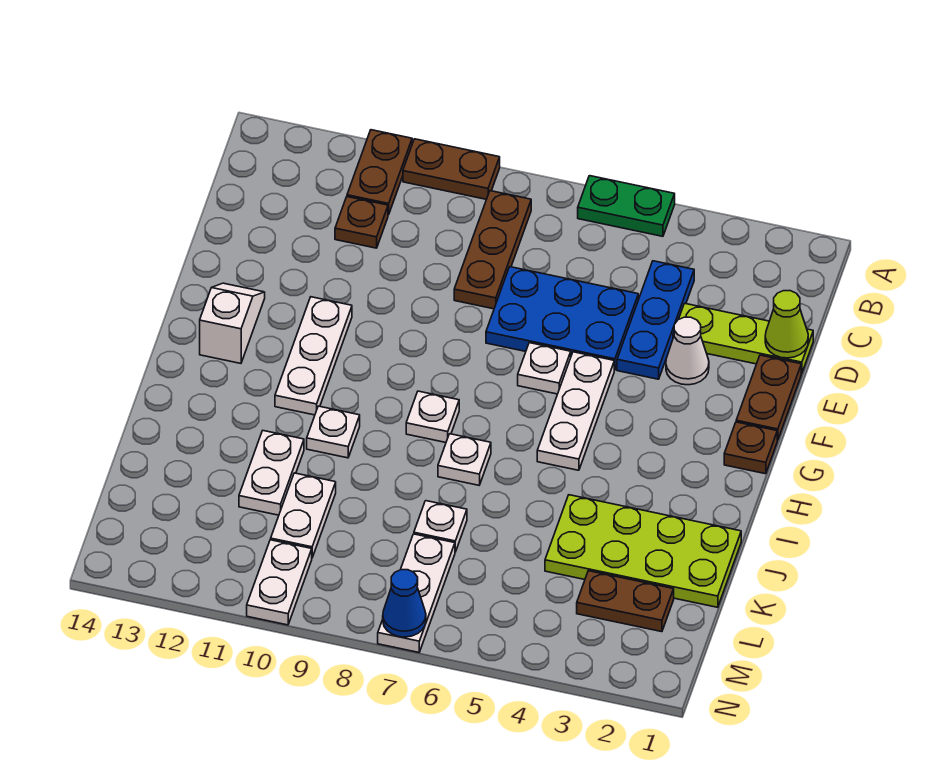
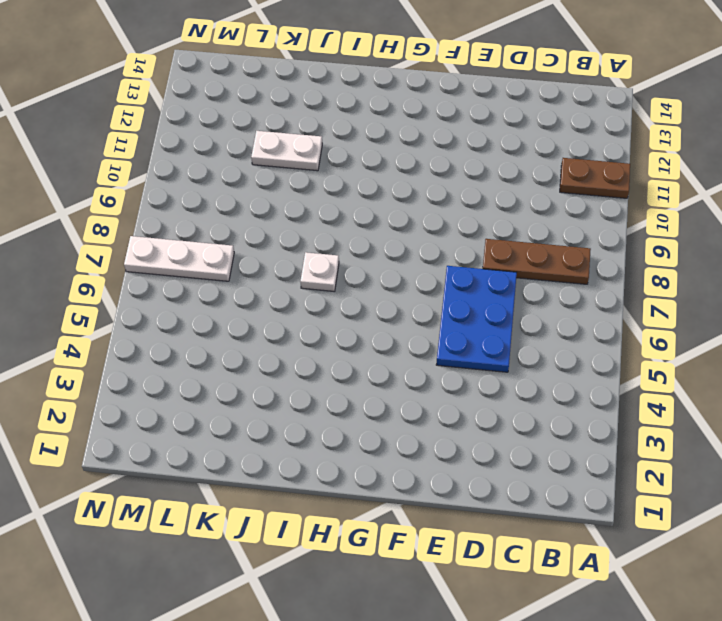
none -> green plate A5:A6 level 1
none -> brown plate A9:A10 level 1
none -> blue plate C4:E4 level 1

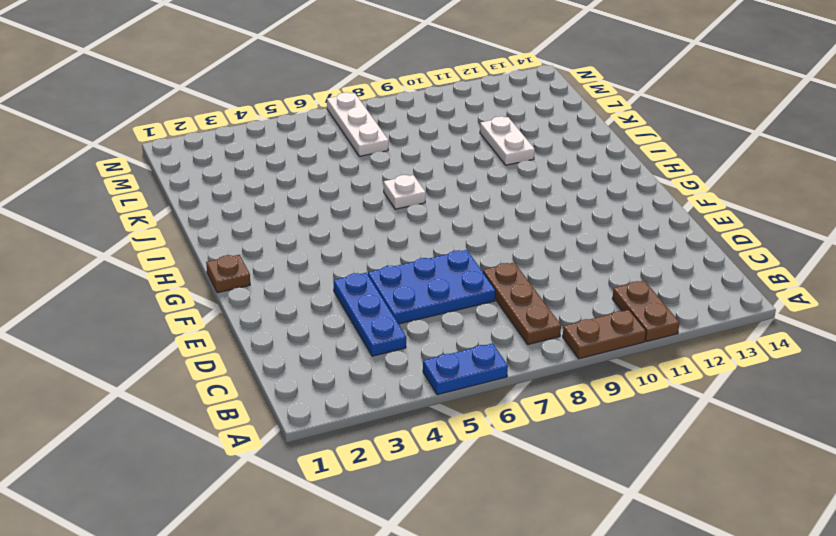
blue plate A5:A6 level 1 -> green plate A5:A6 level 1
none -> brown plate C11 level 1
none -> lime plate D1:D3 level 1
none -> brown plate E1:F1 level 1

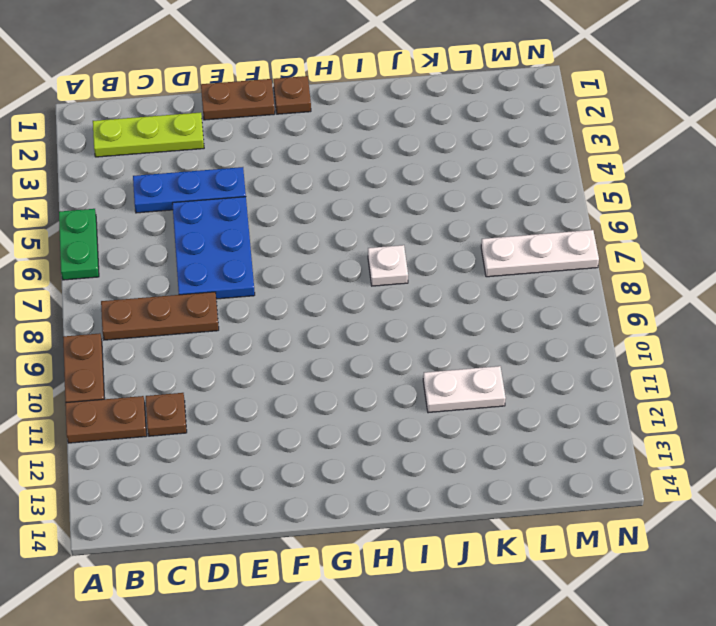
lime plate B2:D2 level 1 -> lime plate D1:D3 level 1
none -> white cone E3 level 1
none -> white plate F5:H5 level 1
none -> white plate F6 level 1

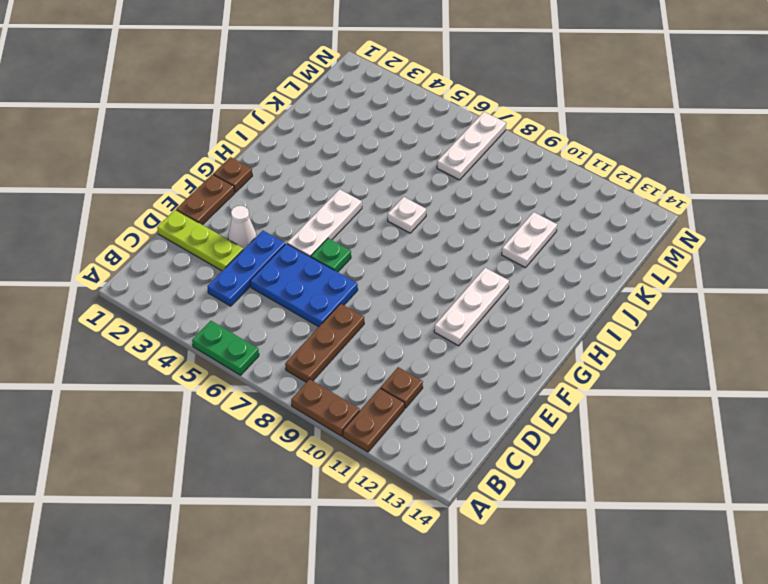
green plate F6 level 1 -> white plate F6 level 1
none -> white slope F13:G13 level 1 top G
none -> white plate H8 level 1
none -> white plate I10 level 1

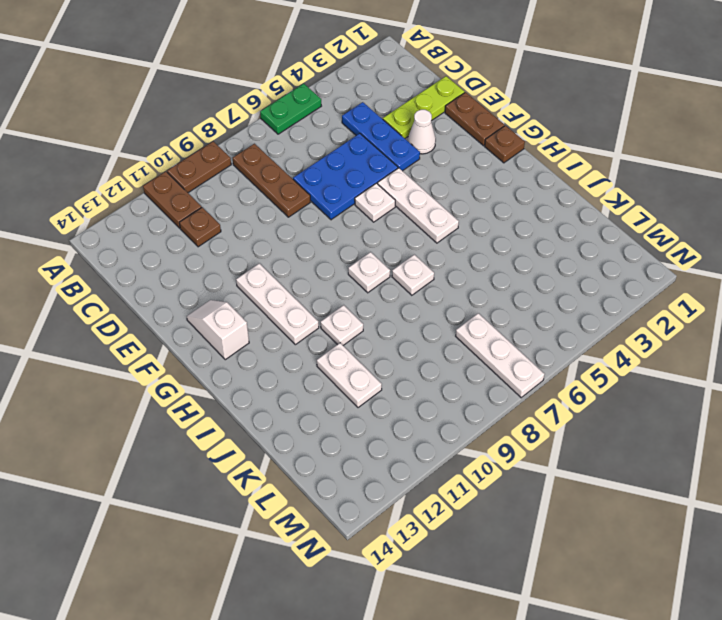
none -> lime plate J1:K4 level 1
none -> white plate K7 level 1
none -> white plate K10:L10 level 1

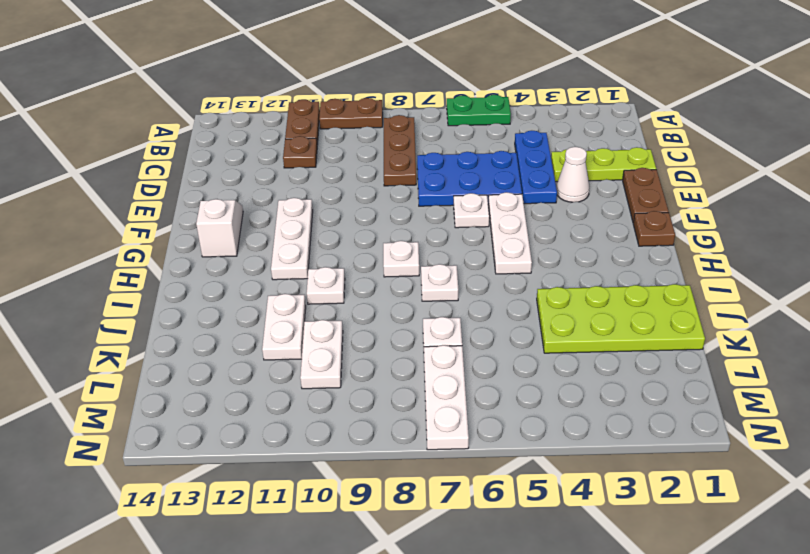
none -> brown plate L2:L3 level 1
none -> white plate M10:N10 level 1
none -> lime cone D1 level 2

